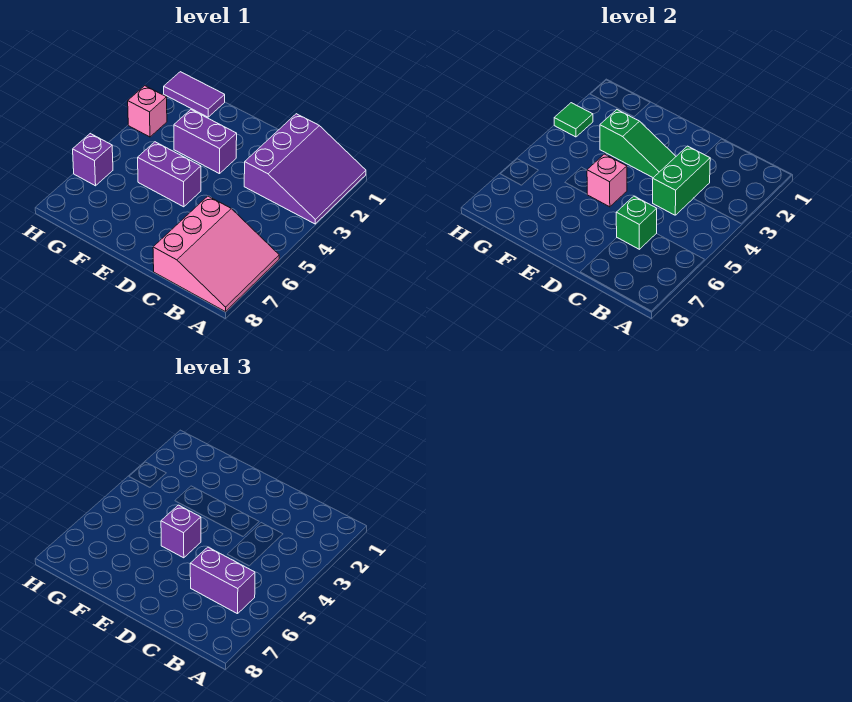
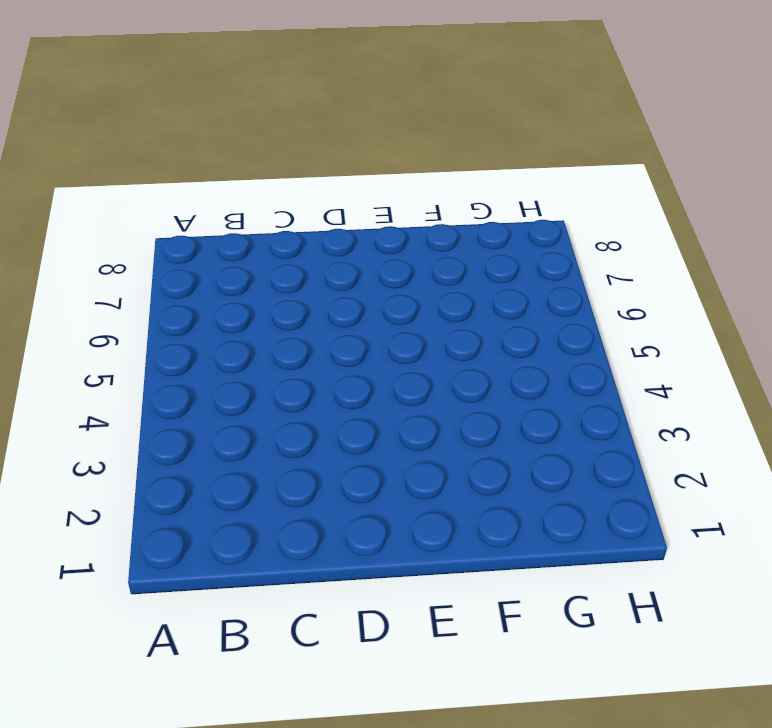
none -> purple slope A1:C3 level 1 top C
none -> pink slope A6:C8 level 1 top C
none -> purple brick E3:F3 level 1

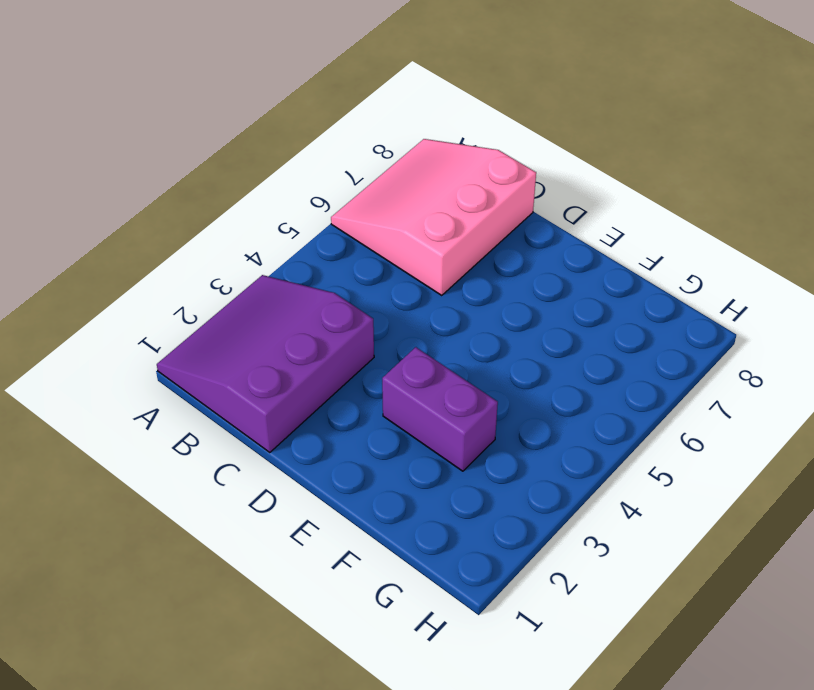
none -> purple brick E5:F5 level 1
none -> purple tile G1:H1 level 1
none -> pink brick H3 level 1

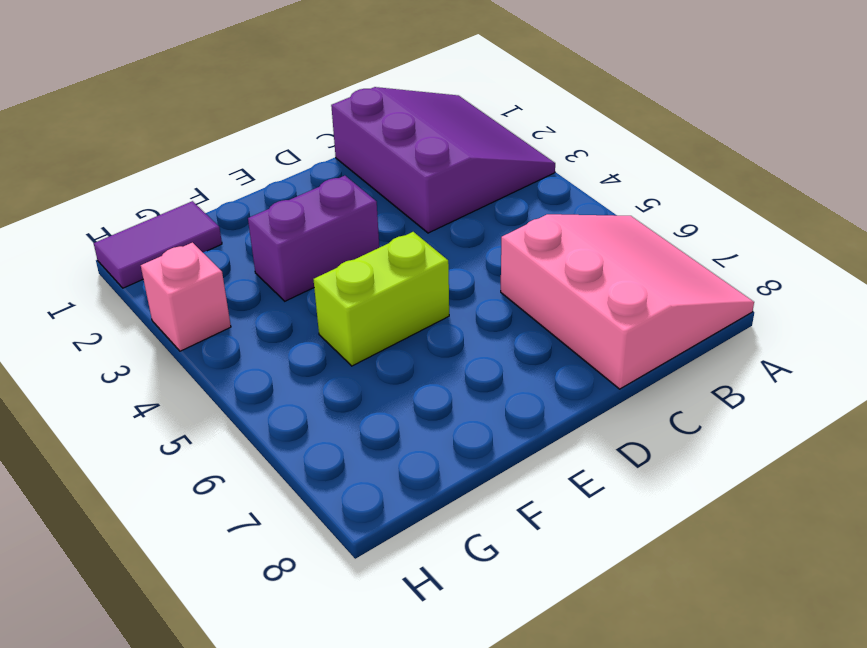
lime brick E5:F5 level 1 -> purple brick E5:F5 level 1
none -> purple brick H6 level 1
none -> green brick C3:C4 level 2
none -> green brick C6 level 2

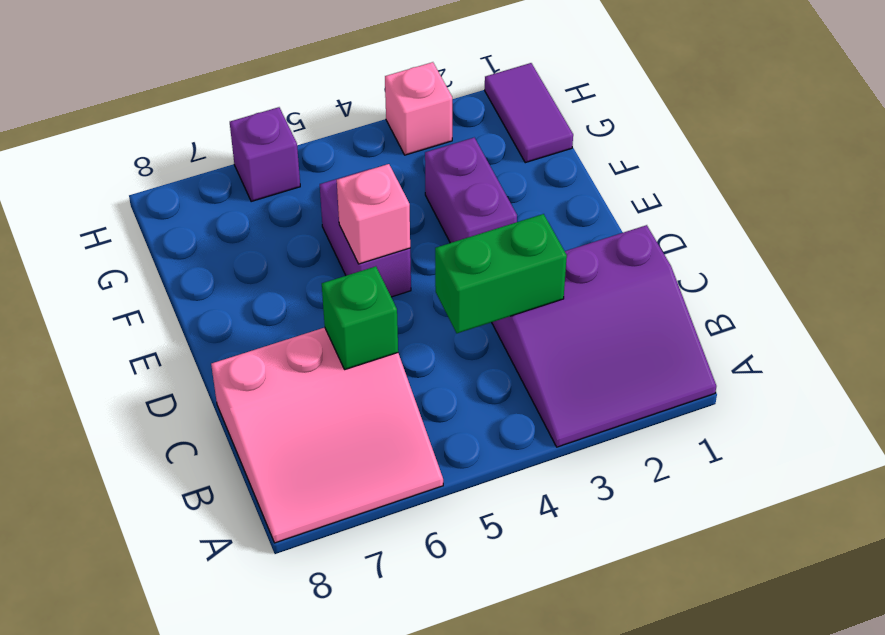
none -> green slope D3:F3 level 2 top F
none -> green tile H3 level 2
none -> purple brick B6:C6 level 3

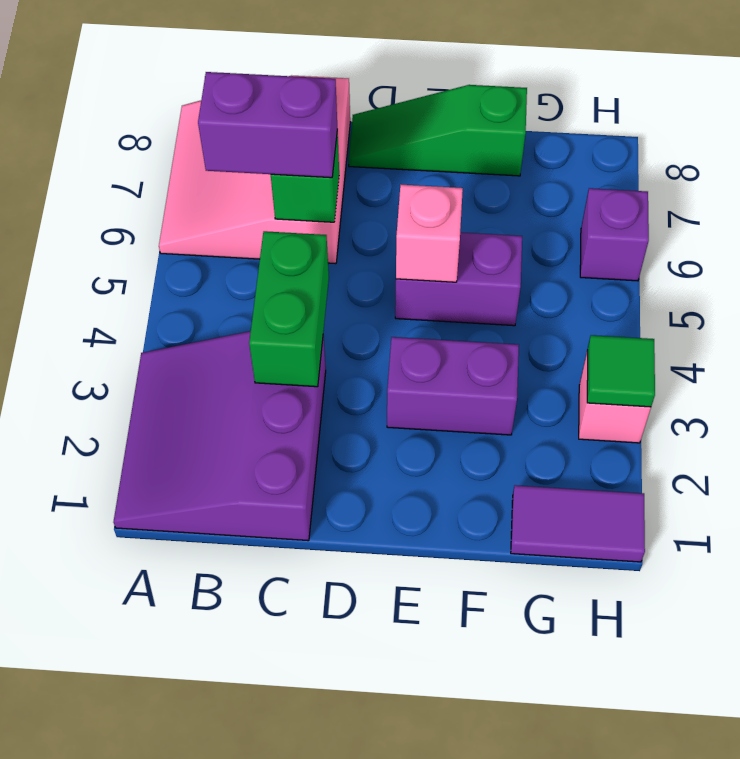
green slope D8:F8 level 1 top F -> green slope D3:F3 level 2 top F
none -> purple brick E5 level 3

